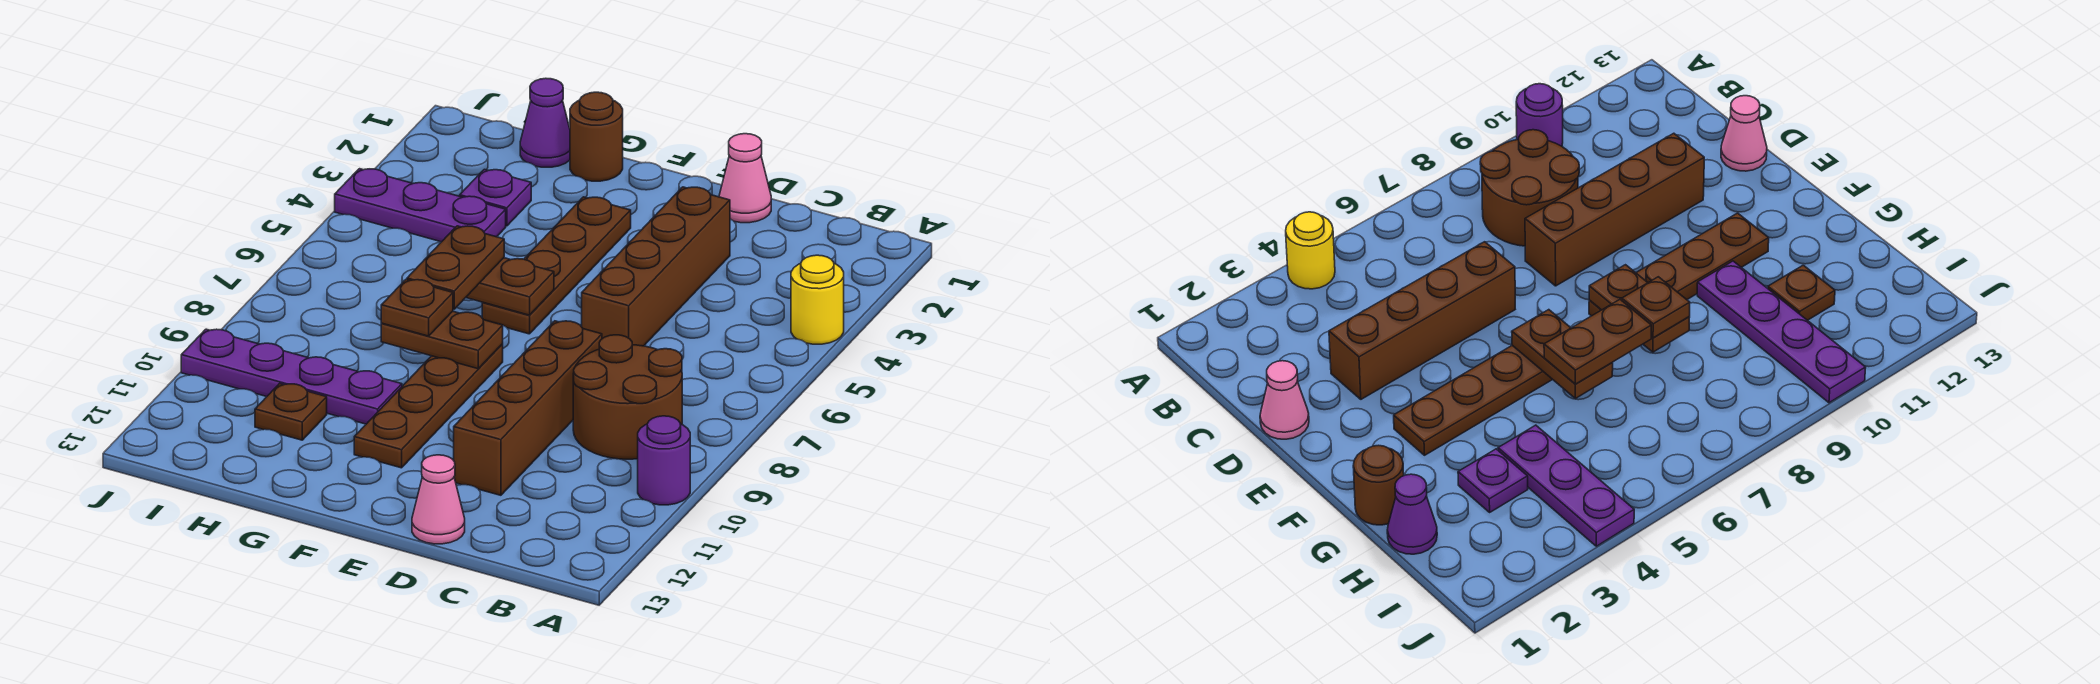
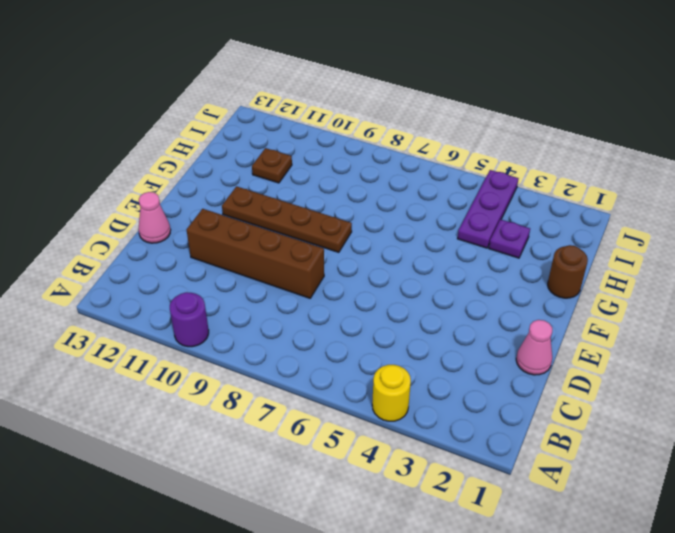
none -> brown round brick B8:C9 level 1
none -> brown brick D3:D6 level 1
none -> brown plate F3:F6 level 1

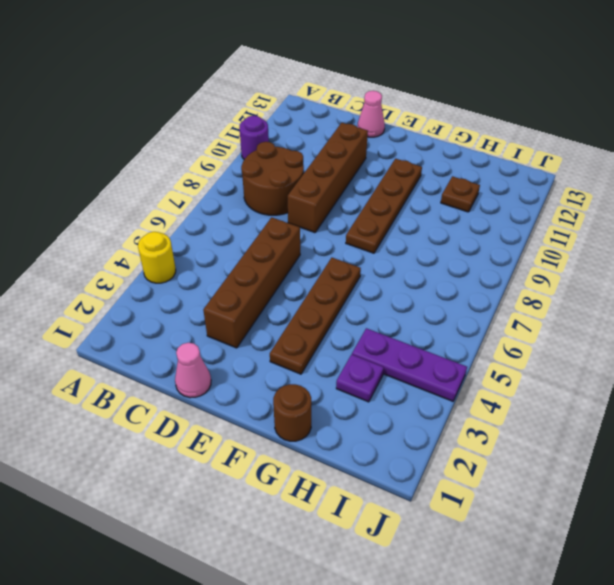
none -> purple plate G10:J10 level 1
none -> purple cone H1 level 1
none -> brown plate F6:G6 level 2

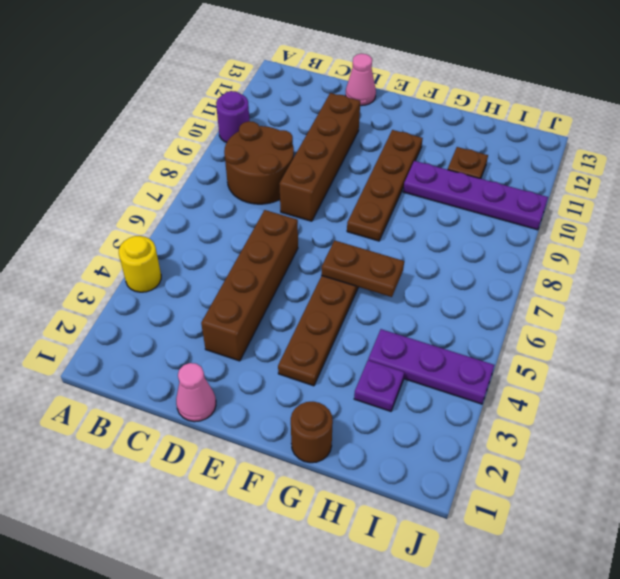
none -> purple cone H1 level 1
none -> brown plate F8:G8 level 2
none -> brown plate G6:G7 level 3

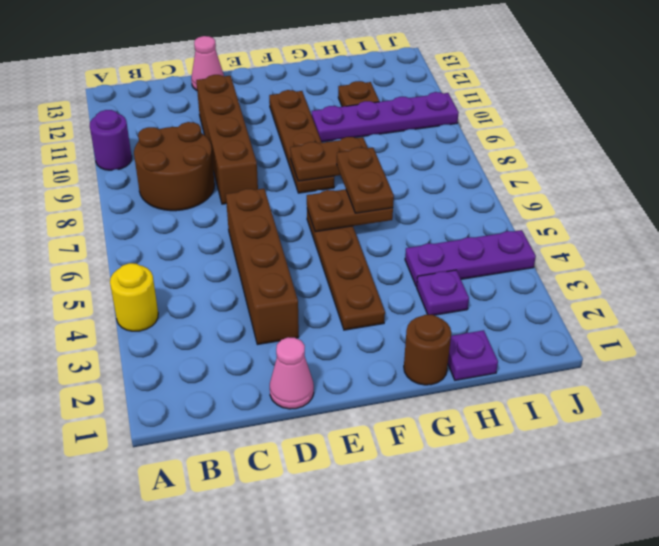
purple plate H1 level 1 -> purple cone H1 level 1
none -> brown plate G8 level 3

